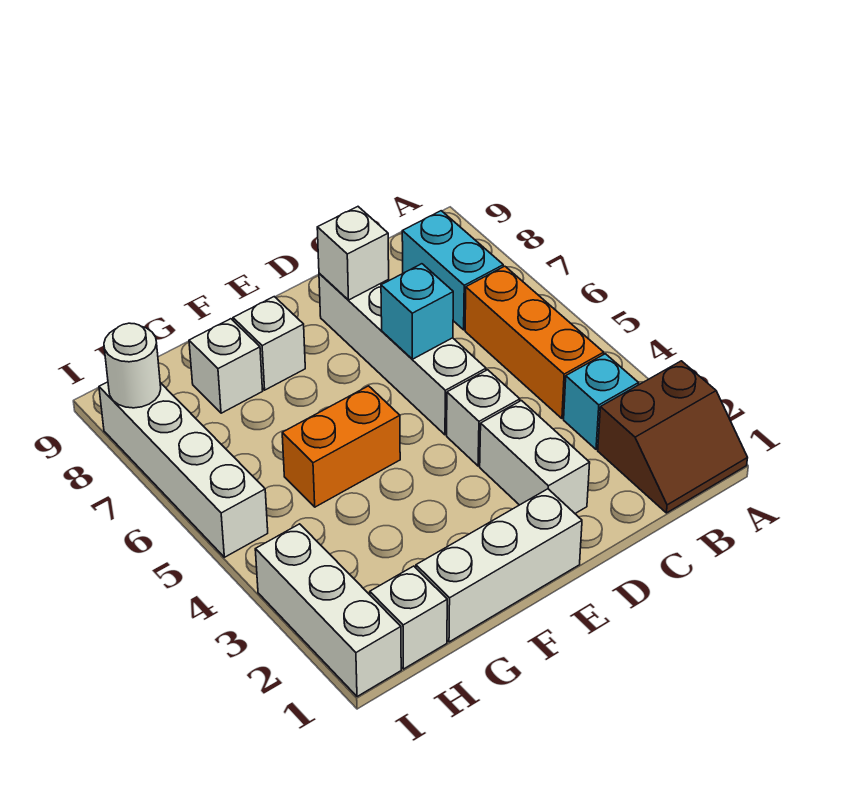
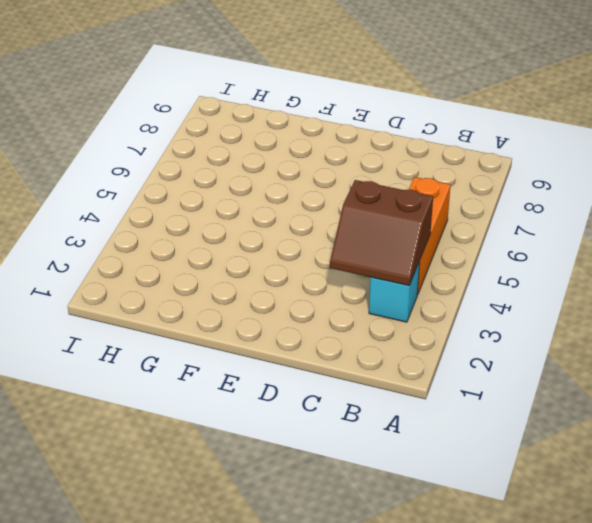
brown slope B3:C4 level 2 top 4 -> brown slope A1:B2 level 1 top 2
none -> cyan brick B7:B8 level 1
none -> white brick D2:D3 level 1
none -> white brick D4 level 1

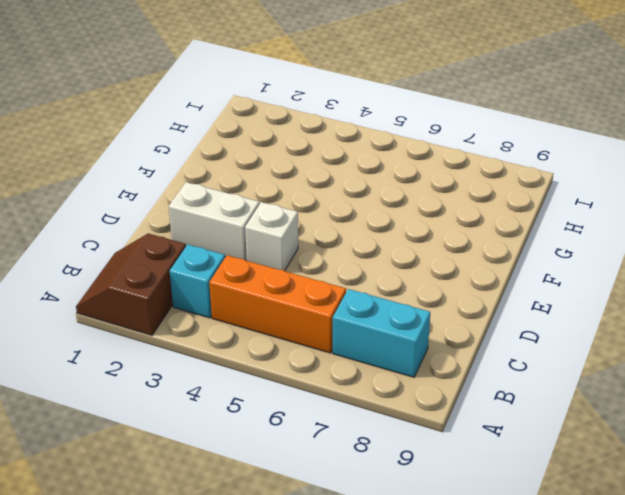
none -> white brick D5:D8 level 1
none -> white brick E1:G1 level 1
none -> orange brick F5:G5 level 1

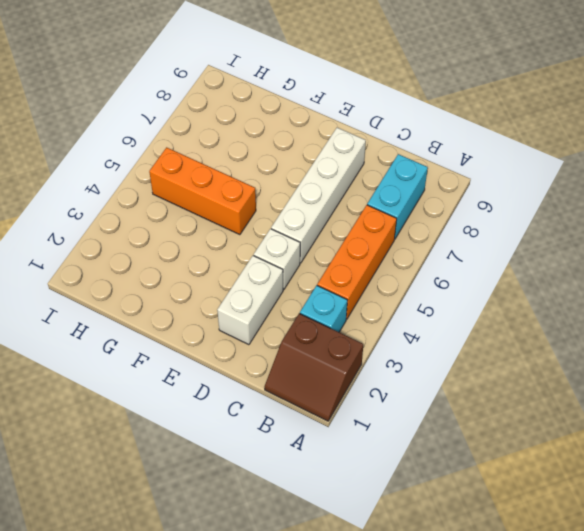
orange brick F5:H5 level 1 -> orange brick F5:G5 level 1
none -> white brick E1:G1 level 1
none -> white brick F8 level 1
none -> white brick G8 level 1

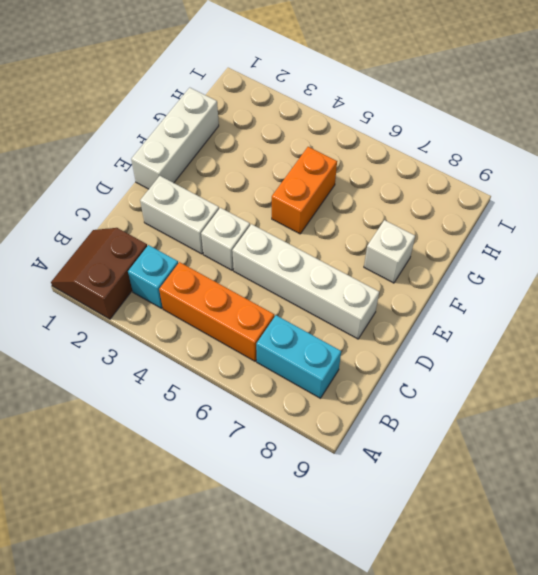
none -> white brick G8 level 1
none -> white brick H1 level 1
none -> white brick I1:I3 level 1

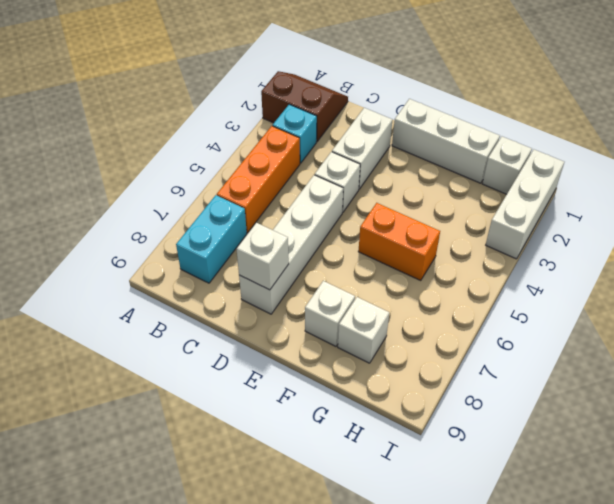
none -> white brick I5:I8 level 1
none -> cyan brick D6 level 2
none -> white round brick I8 level 2

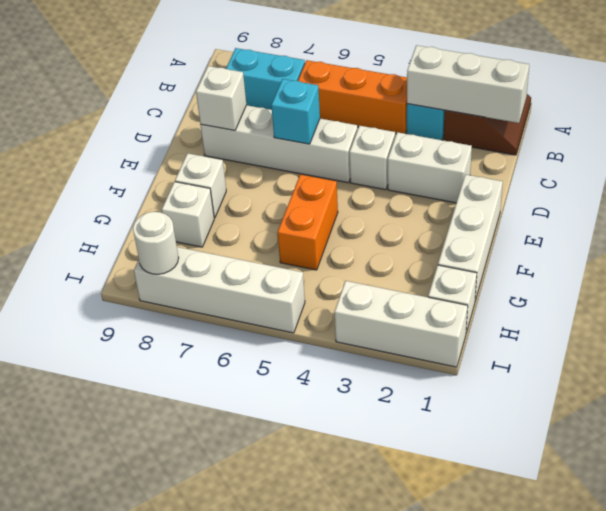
white brick B1:B3 level 2 -> none

